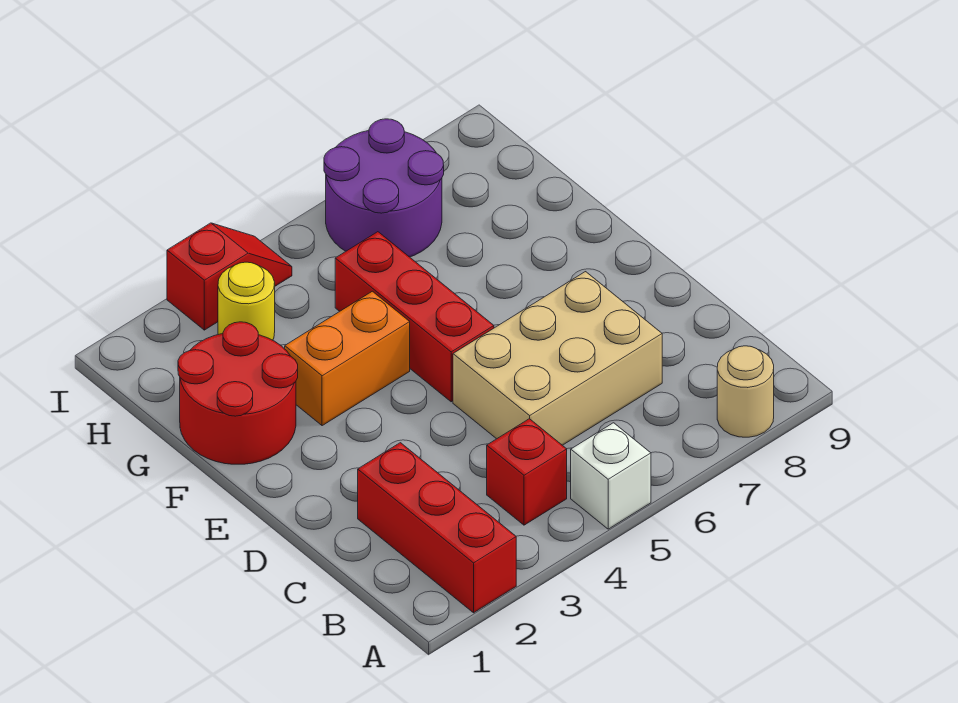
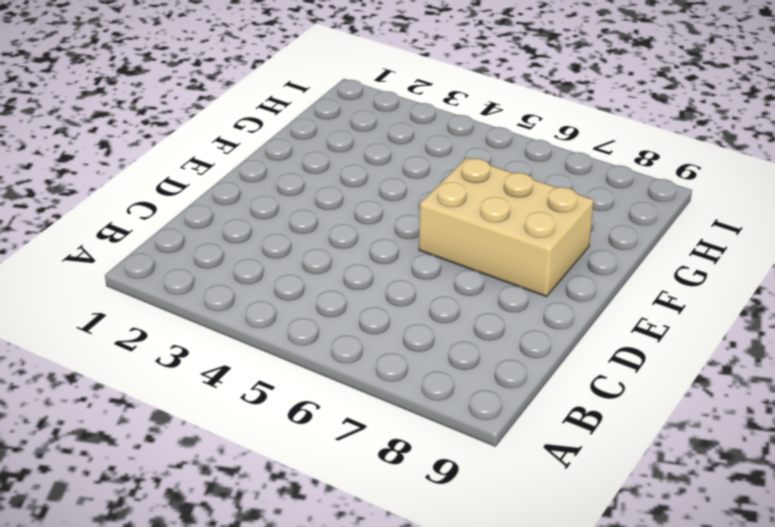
tan brick E6:F8 level 1 -> tan brick C5:D7 level 1
none -> red brick A2:C2 level 1
none -> white brick A5 level 1

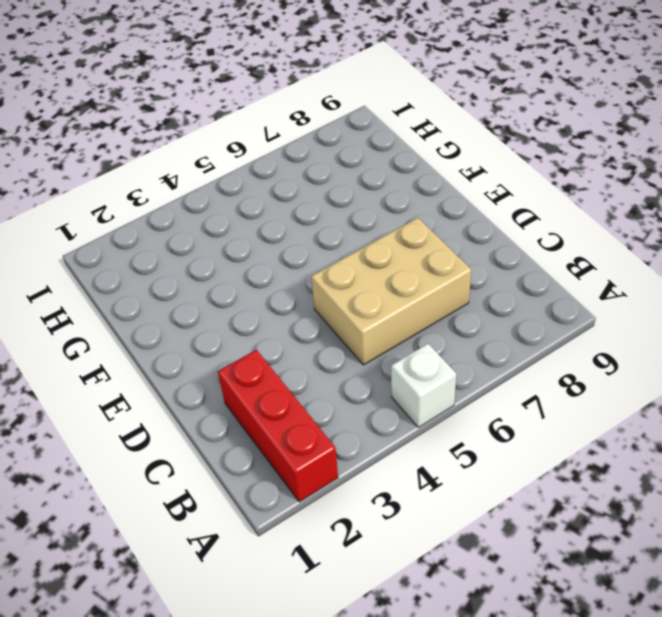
none -> tan round brick A8 level 1
none -> red brick B4 level 1

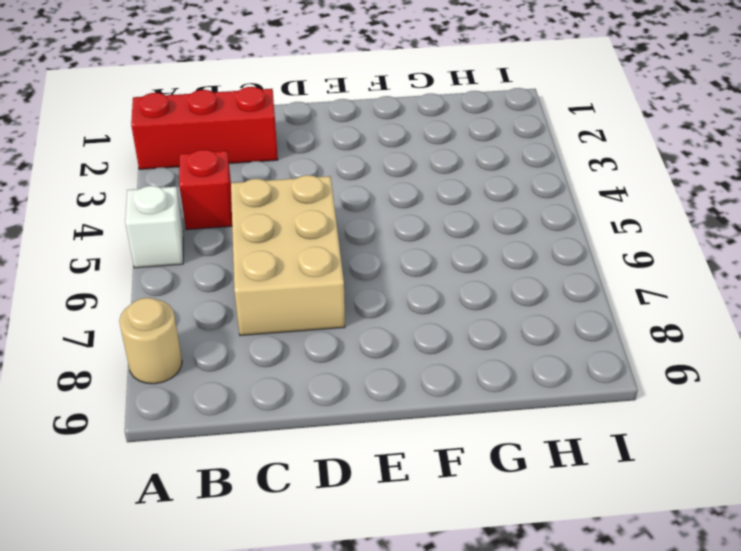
none -> red brick E5:G5 level 1
none -> red round brick F1:G2 level 1

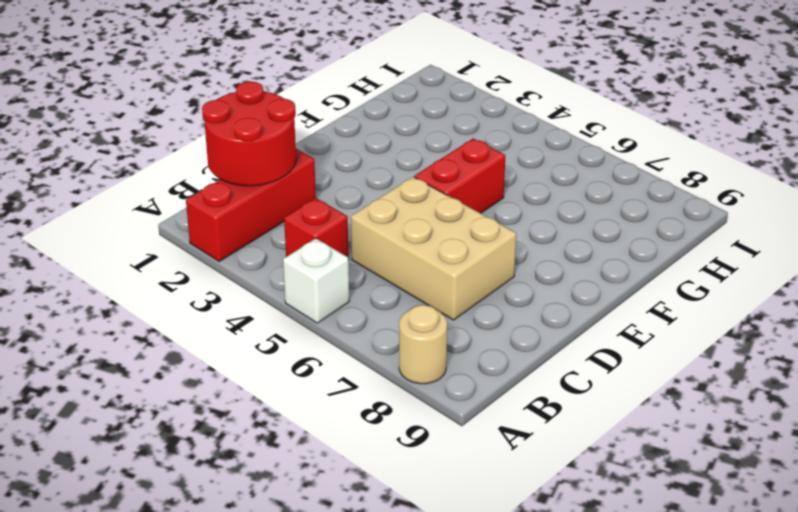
red round brick B1:C2 level 2 -> red round brick F1:G2 level 1
red brick E5:F5 level 1 -> red brick E5:G5 level 1
none -> orange brick F3:F4 level 1
none -> yellow round brick H3 level 1

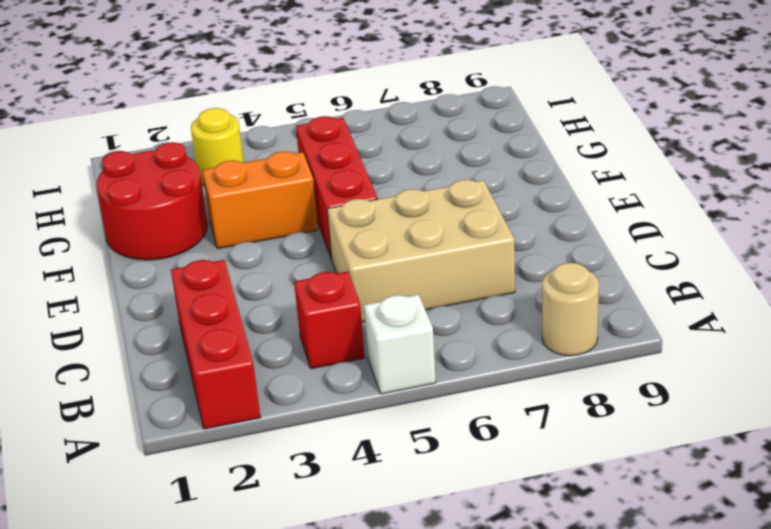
none -> purple round brick H6:I7 level 1
none -> red slope I3:I4 level 1 top 3

